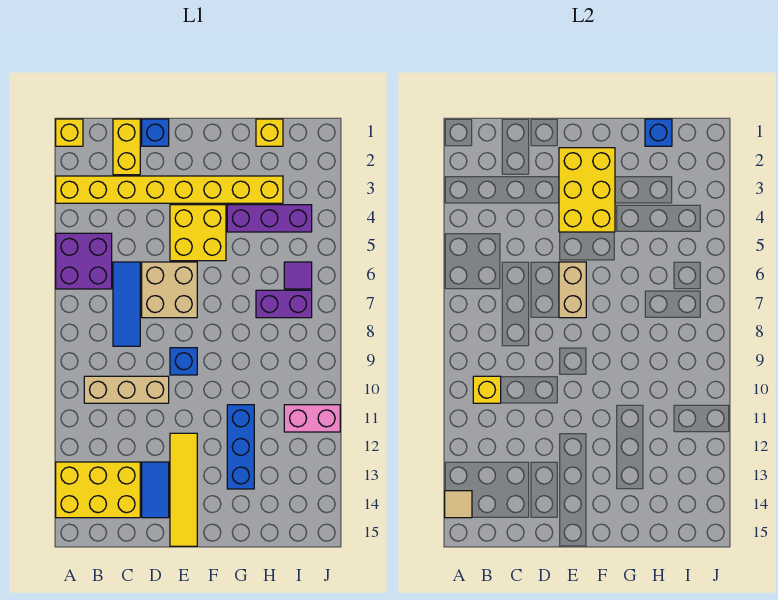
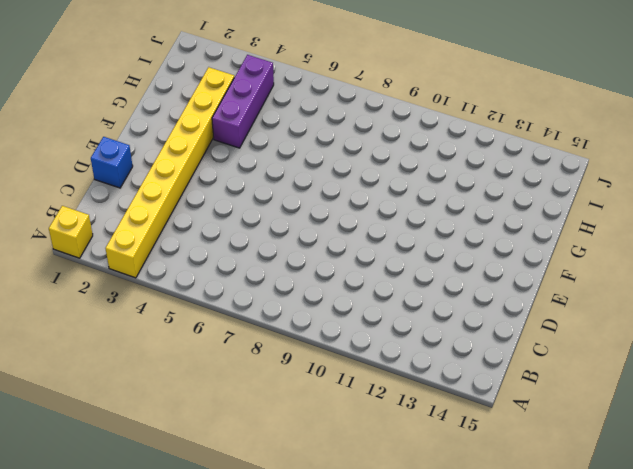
none -> purple brick A5:B6 level 1
none -> yellow brick A13:C14 level 1
none -> tan brick B10:D10 level 1

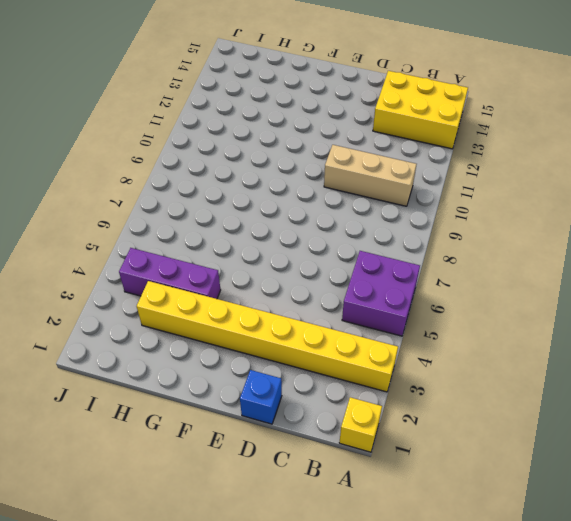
none -> yellow brick C1:C2 level 1
none -> blue tile C6:C8 level 1
none -> tan brick D6:E7 level 1

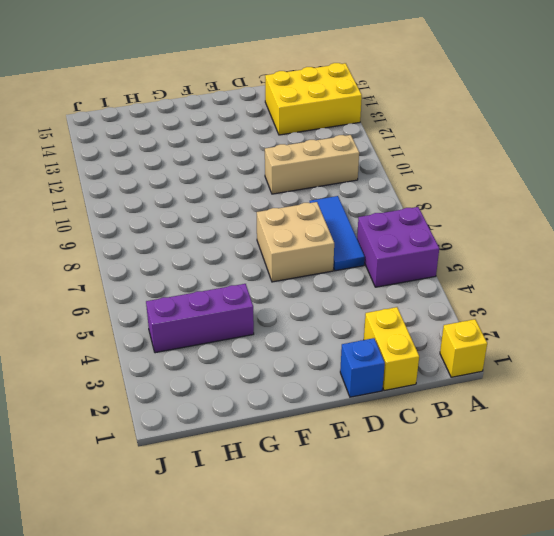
none -> yellow brick A3:H3 level 1
none -> blue tile D13:D14 level 1
none -> yellow brick E4:F5 level 1

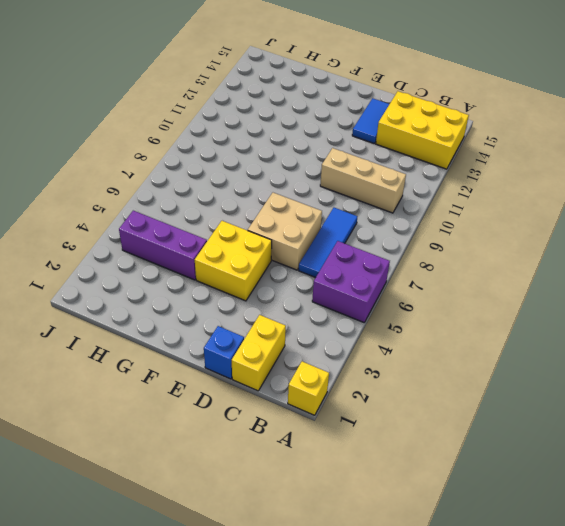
none -> yellow brick A3:H3 level 1
none -> blue brick E9 level 1
none -> yellow tile E12:E15 level 1

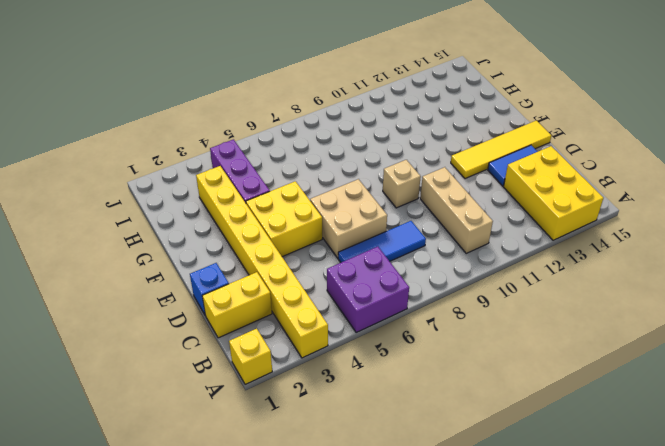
tan brick E9 level 1 -> blue brick E9 level 1
none -> blue brick G11:G13 level 1
none -> yellow brick H1 level 1
none -> purple brick H7:I7 level 1

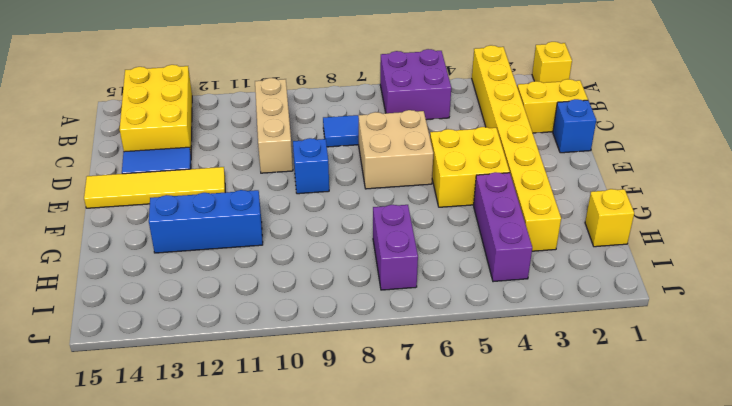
none -> purple tile I6 level 1
none -> pink brick I11:J11 level 1
none -> tan tile A14 level 2

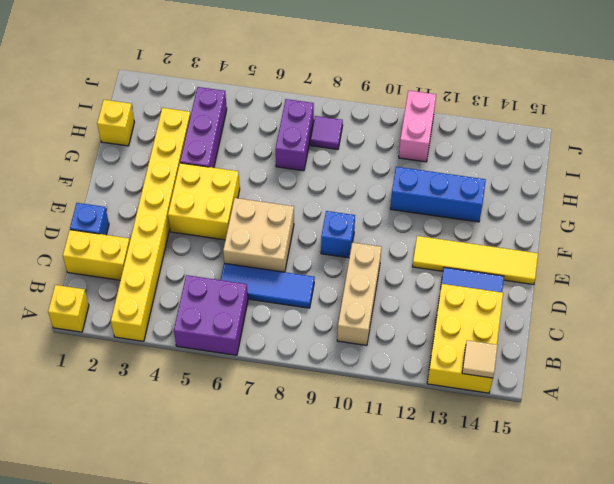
purple tile I8 level 1 -> purple tile I6 level 1
none -> yellow brick B10 level 2
none -> yellow brick E2:F4 level 2
none -> tan brick E6:E7 level 2

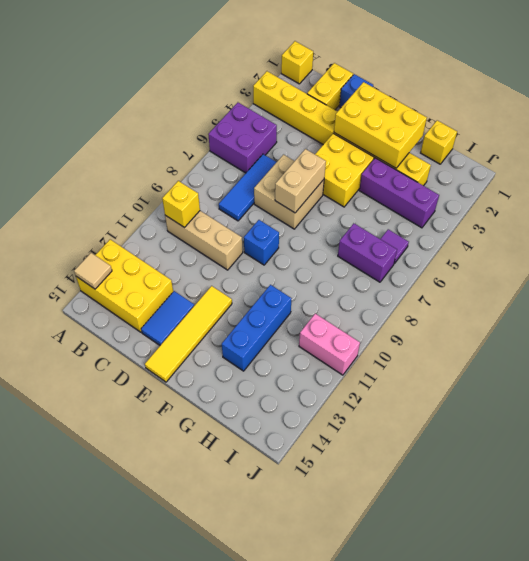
yellow brick E2:G3 level 2 -> yellow brick E2:F4 level 2
none -> blue brick H1 level 2

